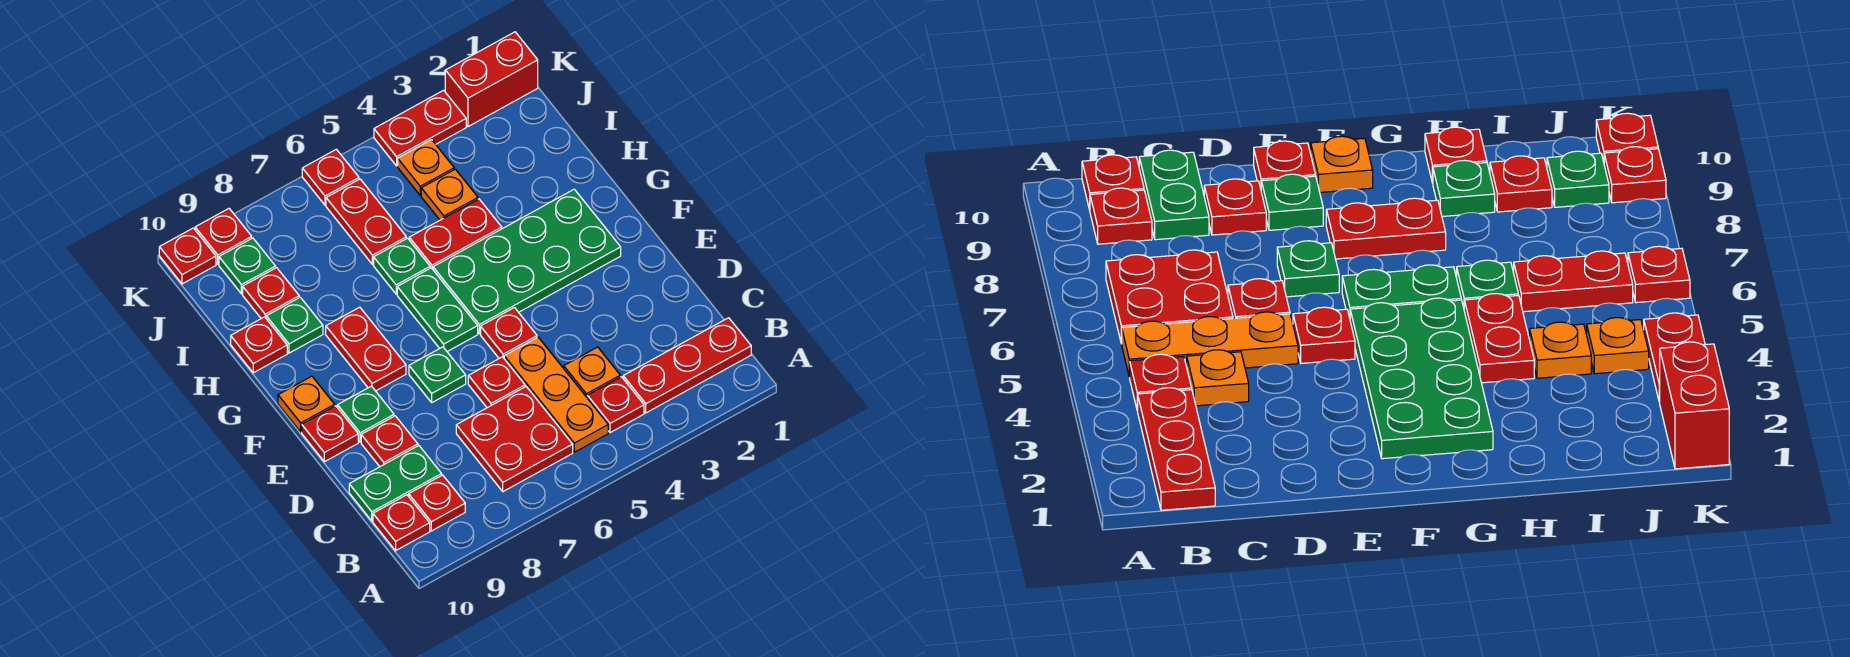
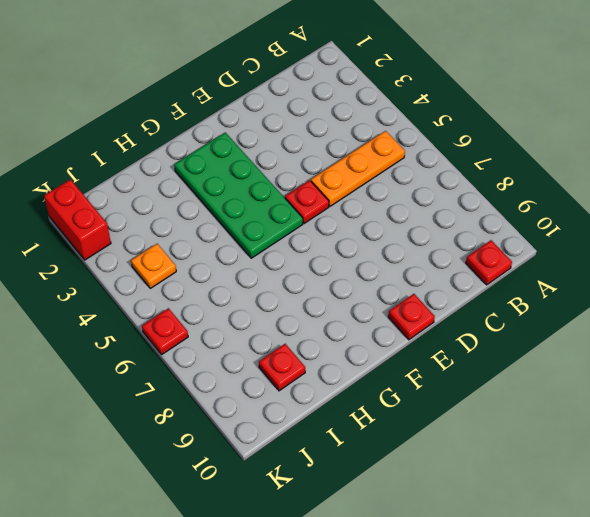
none -> red plate B1:B3 level 1
none -> red plate B4 level 1
none -> red plate B6:C7 level 1
none -> red plate B9 level 1

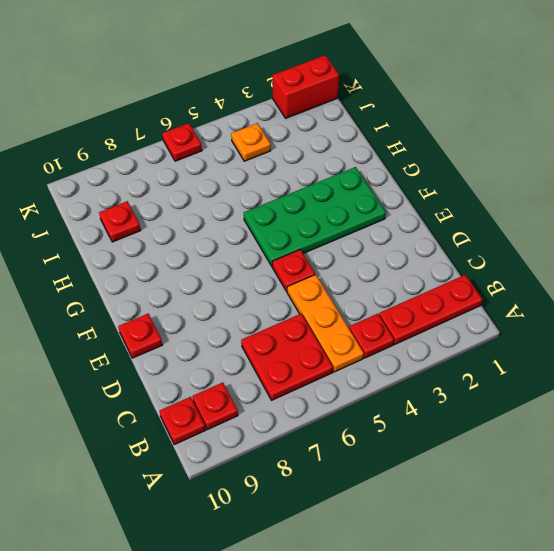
none -> orange plate C4 level 1
none -> green plate C9:C10 level 1
none -> red plate D6 level 1
none -> red plate D9 level 1

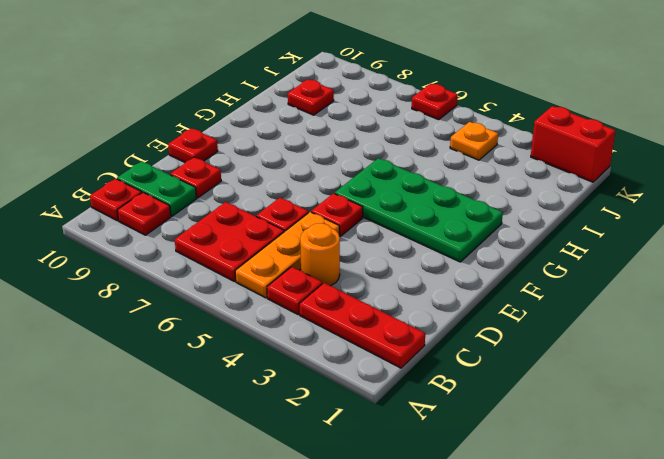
orange round brick C4 level 1 -> orange plate C4 level 1
none -> green plate E7 level 1
none -> green plate E9 level 1
none -> green plate F6:G6 level 1
none -> red plate F8:G8 level 1

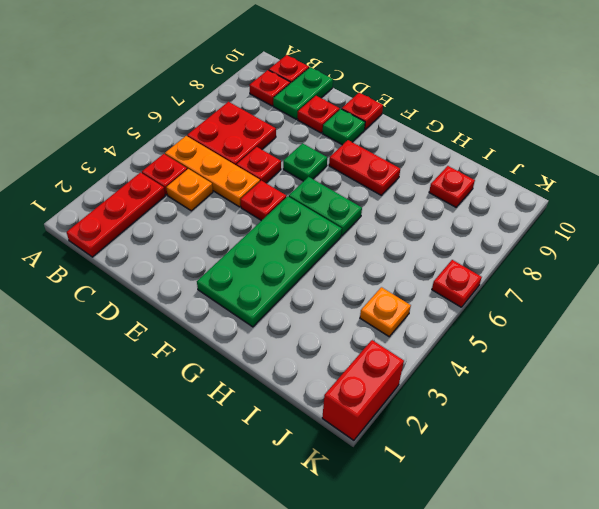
none -> orange plate F10 level 1
none -> red plate H4:H5 level 1
none -> green plate H6 level 1
none -> green plate H9 level 1

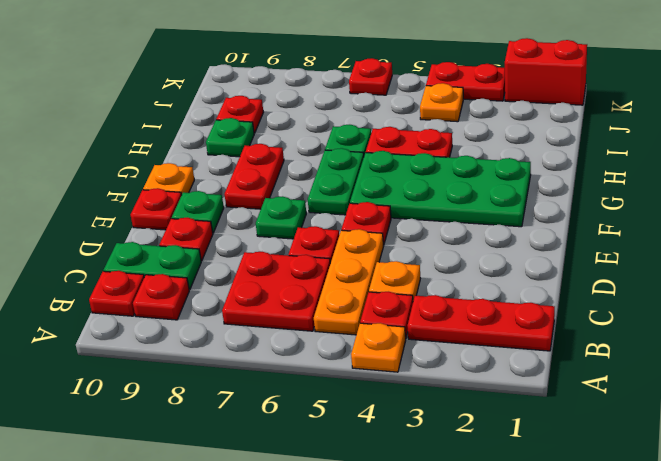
orange plate A4 level 1 -> orange plate I4 level 1
none -> red plate H10 level 1
none -> red plate I6:J6 level 1
none -> green plate J9 level 1
none -> red plate K9 level 1

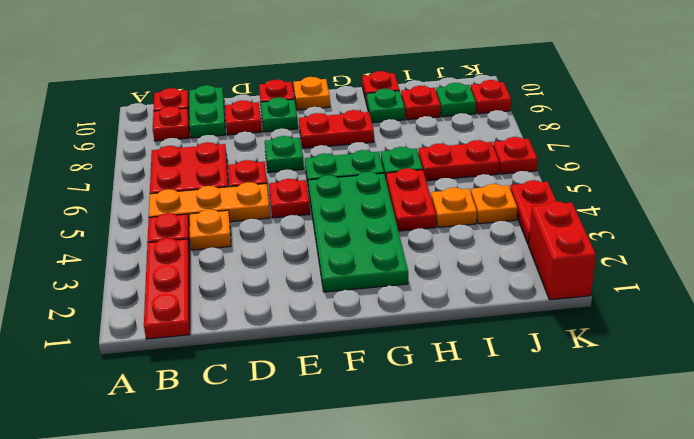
none -> red plate K10 level 1

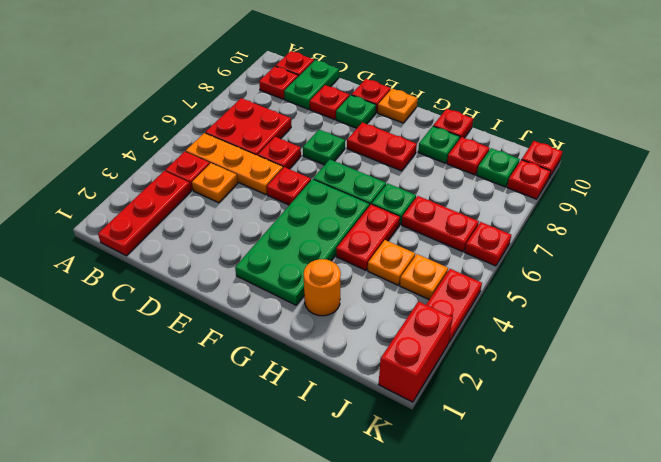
orange round brick H2 level 1 -> none

